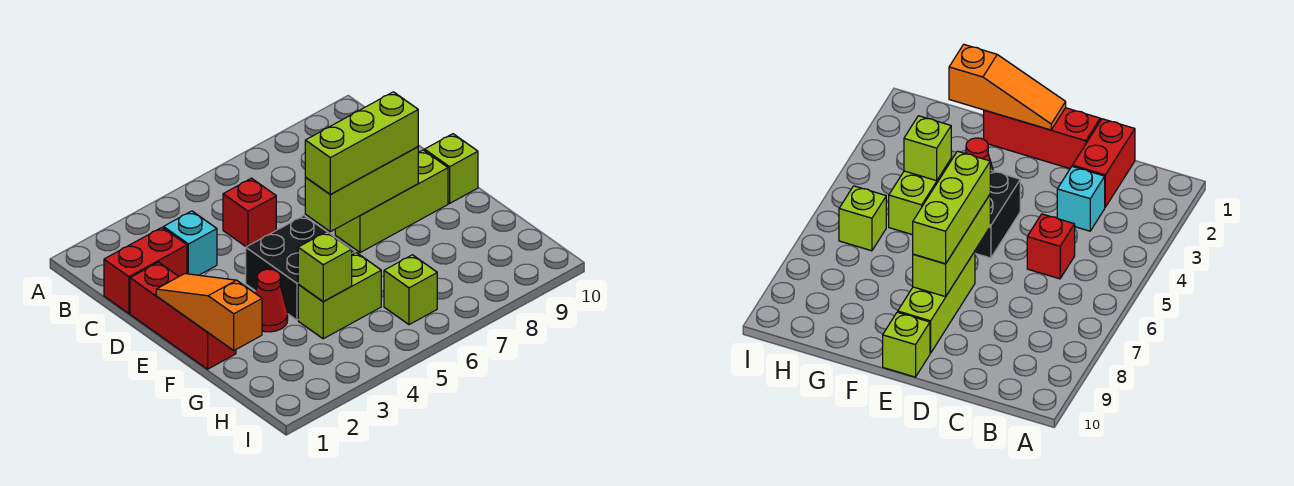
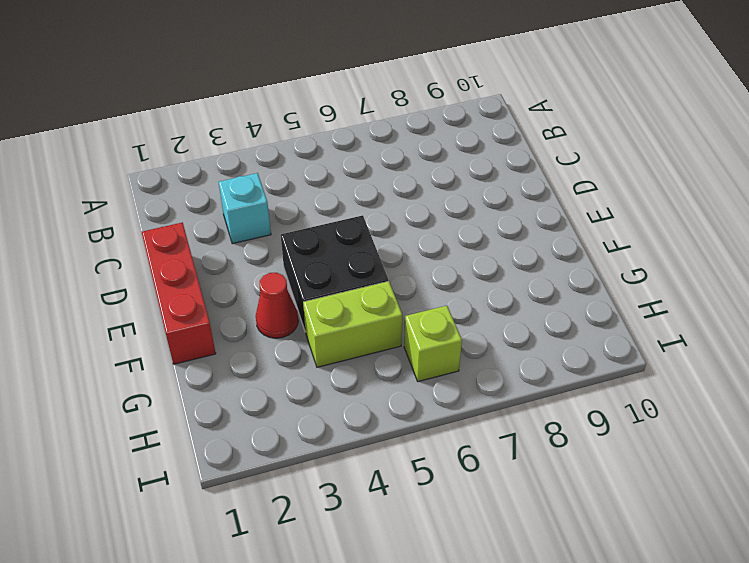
none -> red brick C1:C2 level 1
none -> red brick C5 level 1
none -> lime brick E7:E9 level 1

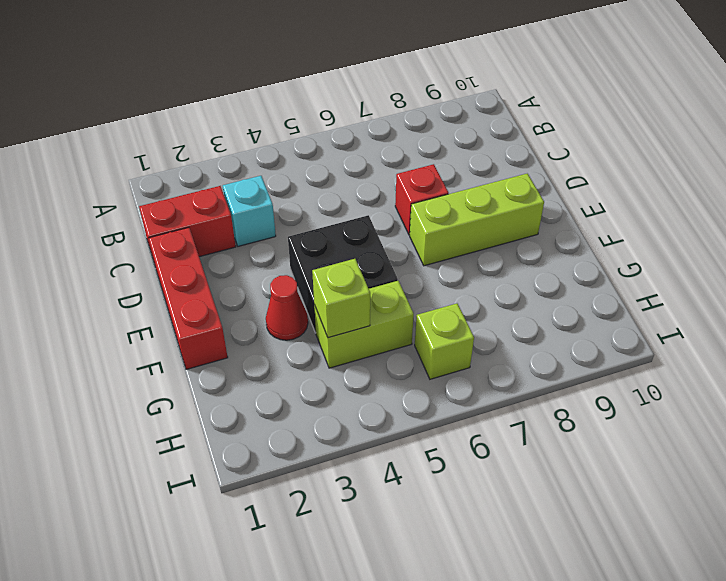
red brick D7 level 1 -> red brick C5 level 1
none -> lime brick E10 level 1
none -> orange slope E1:G1 level 2 top G
none -> lime brick E6:E8 level 2

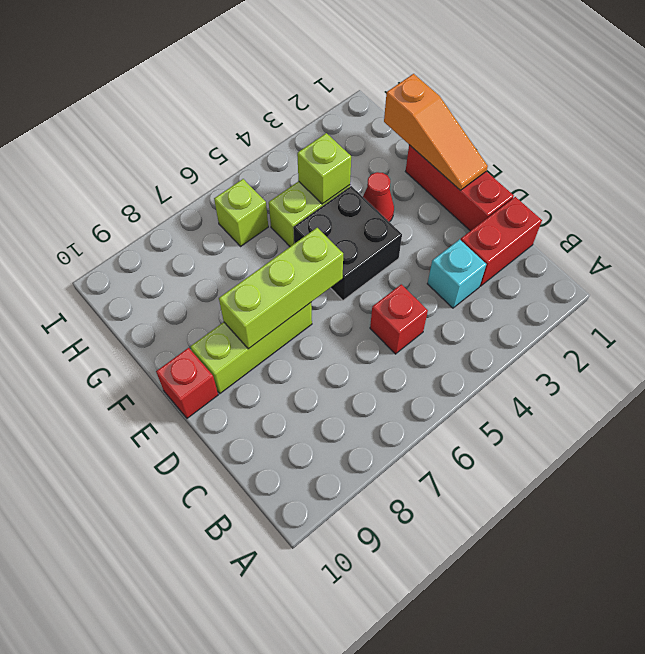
red brick E10 level 1 -> lime brick E10 level 1
none -> lime brick E6:E8 level 3

